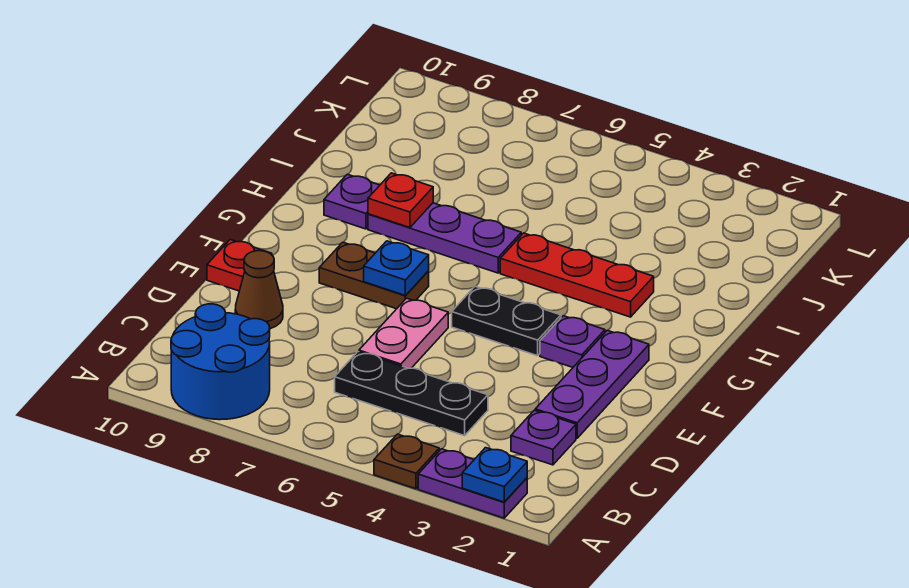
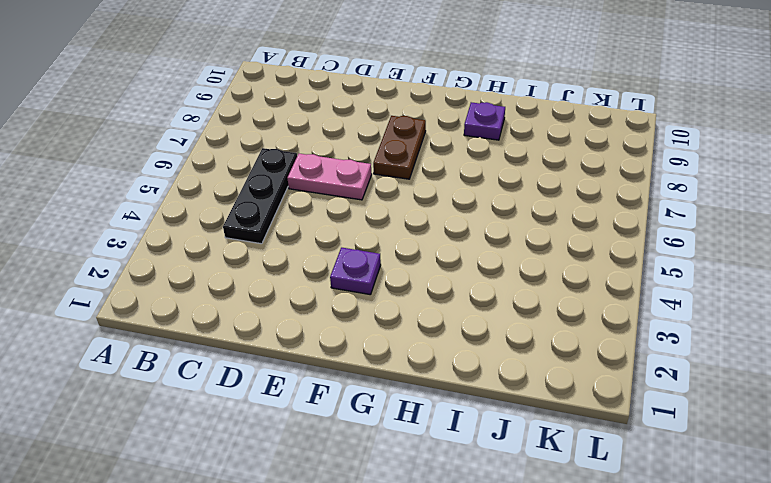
none -> purple plate A2:A3 level 1
none -> brown plate A4 level 1
none -> blue round brick A8:B9 level 1

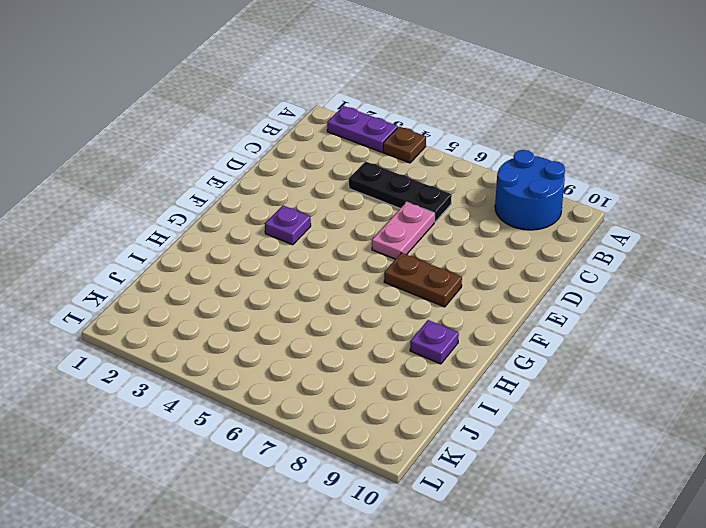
none -> purple plate C2 level 1
none -> purple plate D2:F2 level 1
none -> brown cone D9 level 1

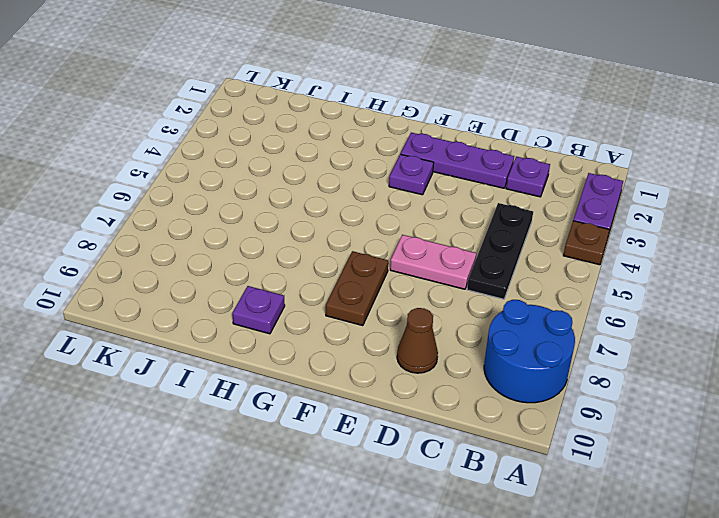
none -> red plate E10 level 1
none -> black plate F4:F5 level 1
none -> red plate H3:H5 level 1

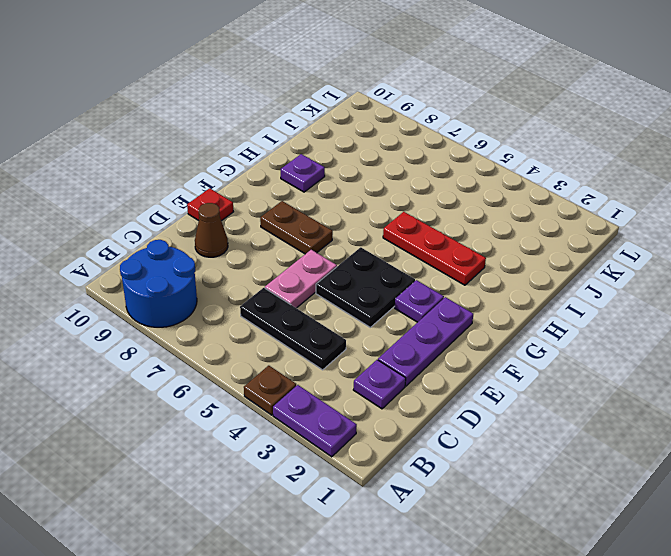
black plate E4:F5 level 1 -> black plate F4:F5 level 1
none -> purple plate H6:H8 level 1
none -> blue plate A2 level 2
none -> blue plate F7 level 2

